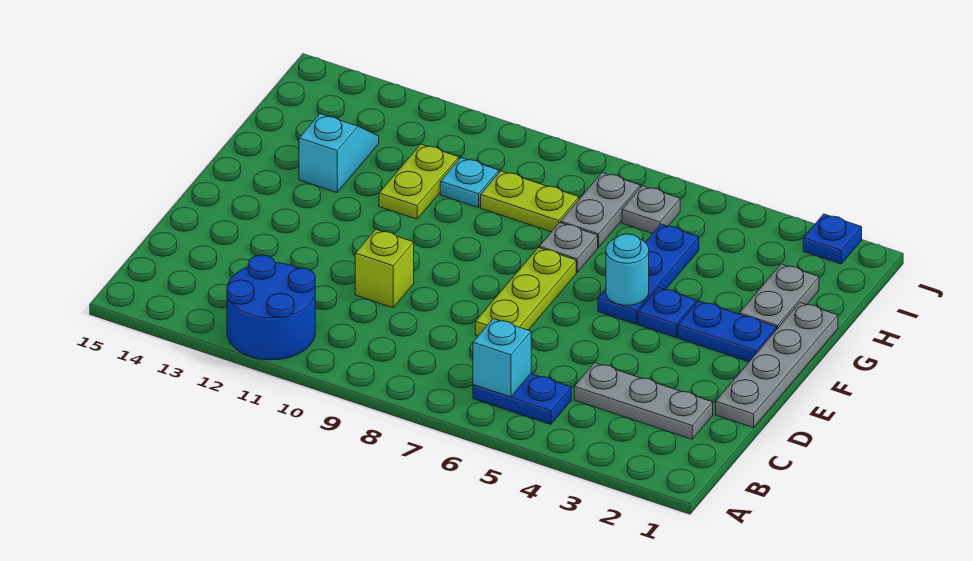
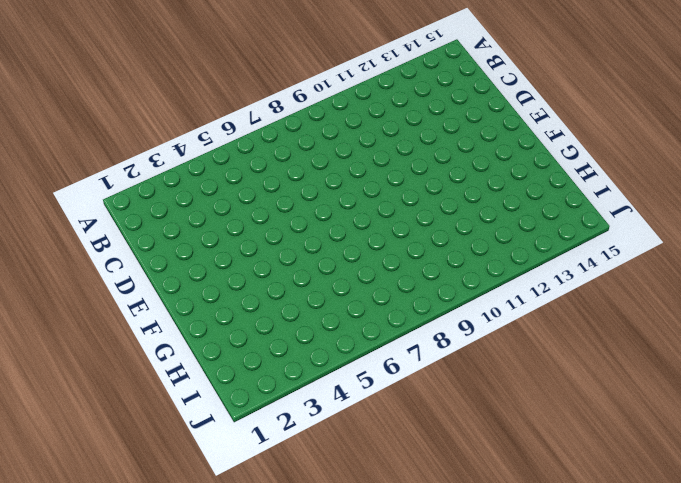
none -> blue round brick A11:B12 level 1
none -> blue plate B5:B6 level 1
none -> grey plate C2:C4 level 1

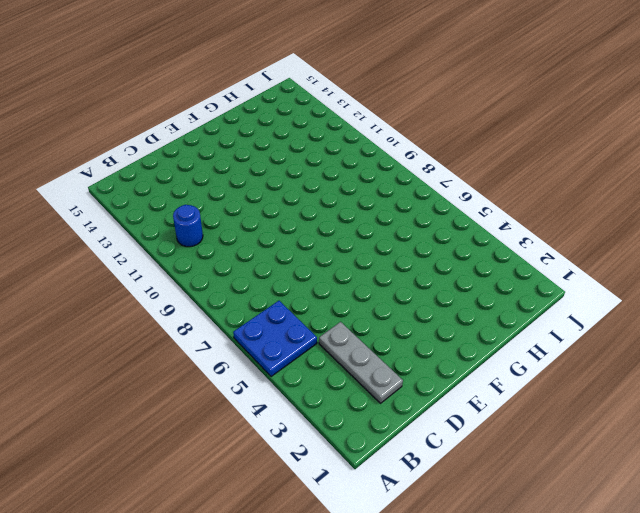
blue plate A5:B6 level 1 -> blue plate B5:B6 level 1
blue round brick B11 level 1 -> blue round brick A11:B12 level 1
none -> grey plate D1:G1 level 1
none -> lime plate D7:F7 level 1
none -> lime brick D10 level 1

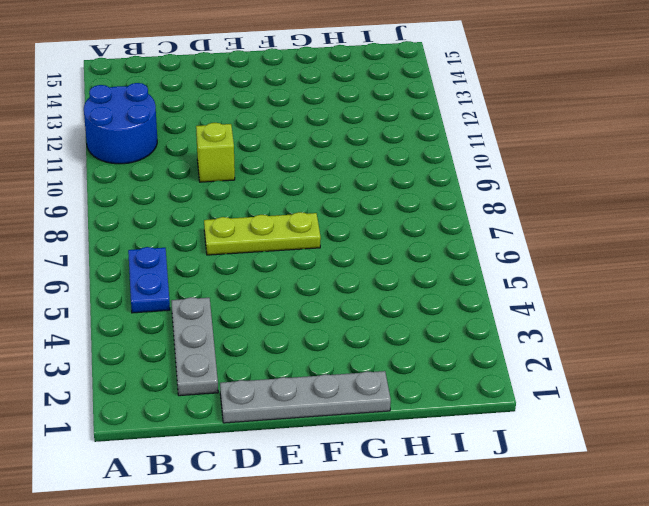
none -> blue plate F2:F3 level 1
none -> blue plate F4 level 1
none -> blue plate F5:H5 level 1

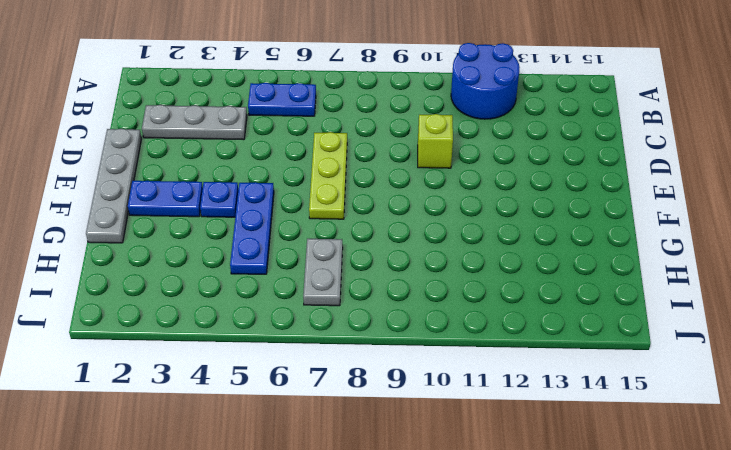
none -> grey plate G2:H2 level 1
none -> grey plate G7 level 1
none -> lime plate G11:H11 level 1

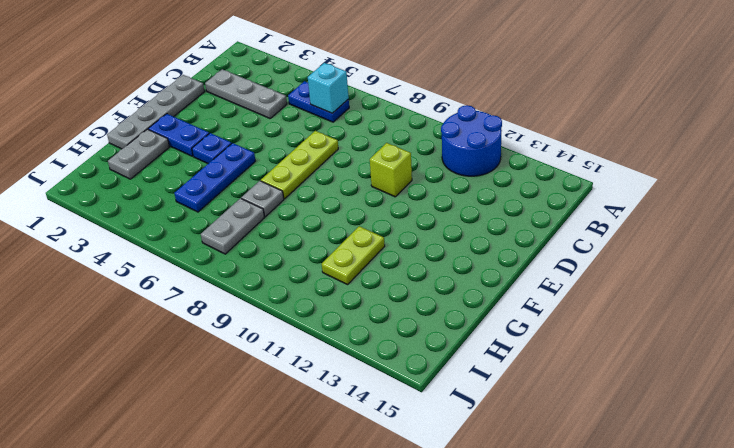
none -> cyan slope G13:H13 level 1 top G
none -> lime plate H8:H9 level 1
none -> cyan plate H10 level 1

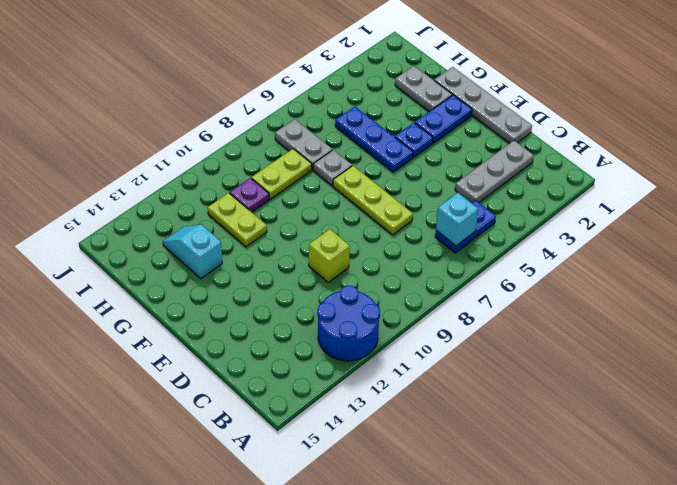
purple plate H10 level 1 -> cyan plate H10 level 1
none -> grey plate I6 level 1
none -> blue plate J2 level 1
none -> cyan round brick F5 level 2

